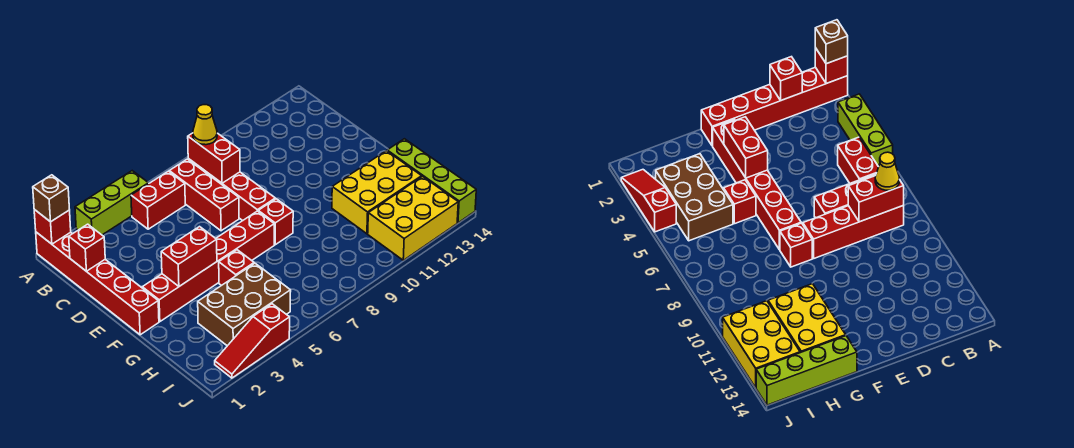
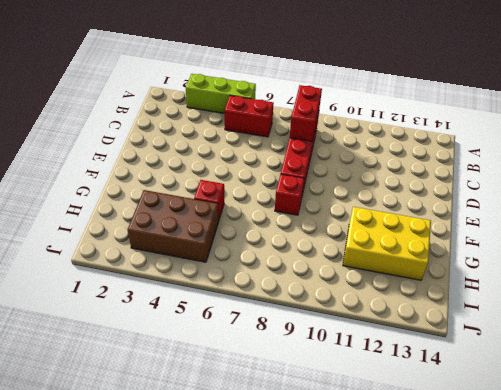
none -> red brick A1:F1 level 1
none -> red brick B7:D7 level 1
none -> red brick F2:F7 level 1

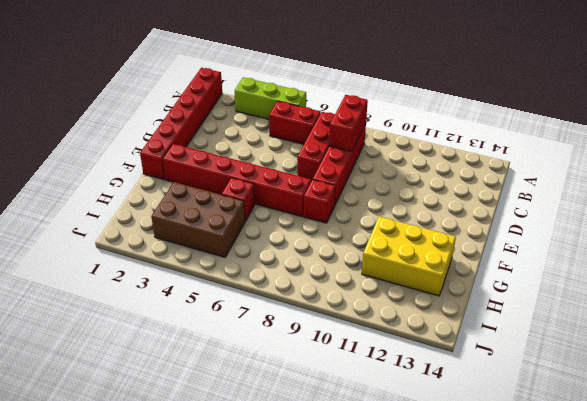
none -> lime brick G14:J14 level 1
none -> yellow brick I11:J13 level 1
none -> red slope J2:J4 level 1 top 4

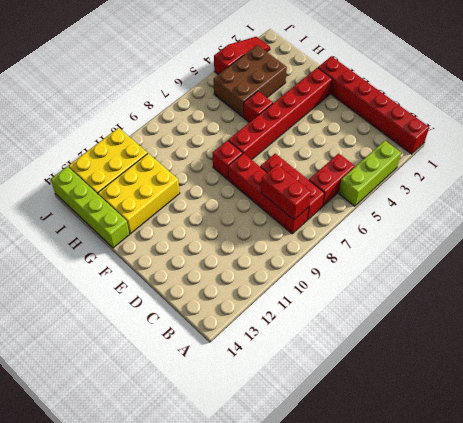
none -> red brick A1 level 2
none -> red brick C1 level 2
none -> red brick F3:F4 level 2

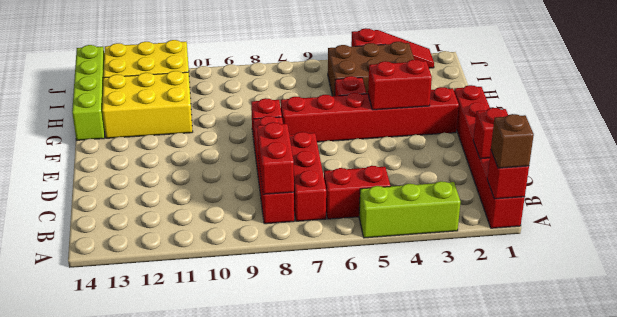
none -> yellow cone B8 level 3

